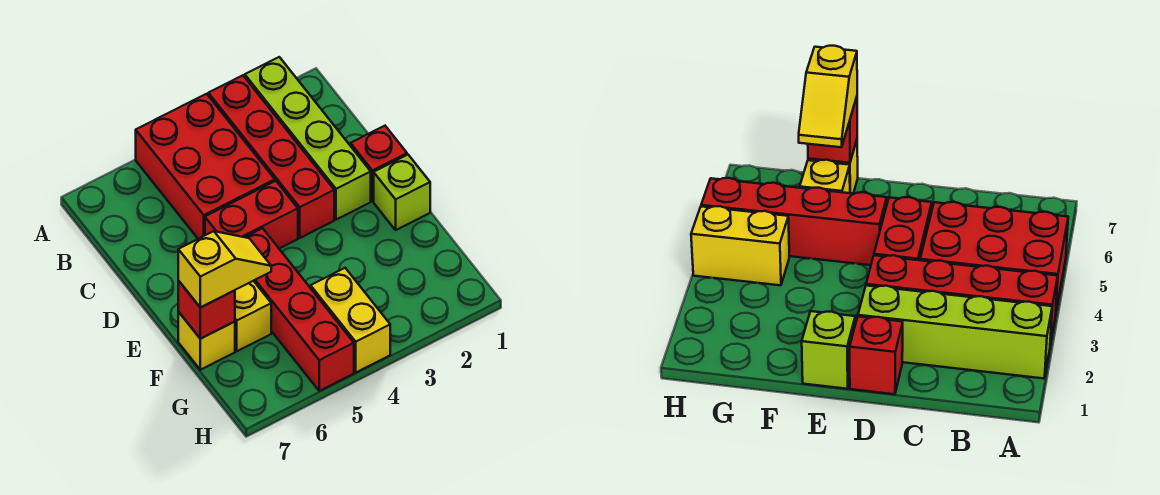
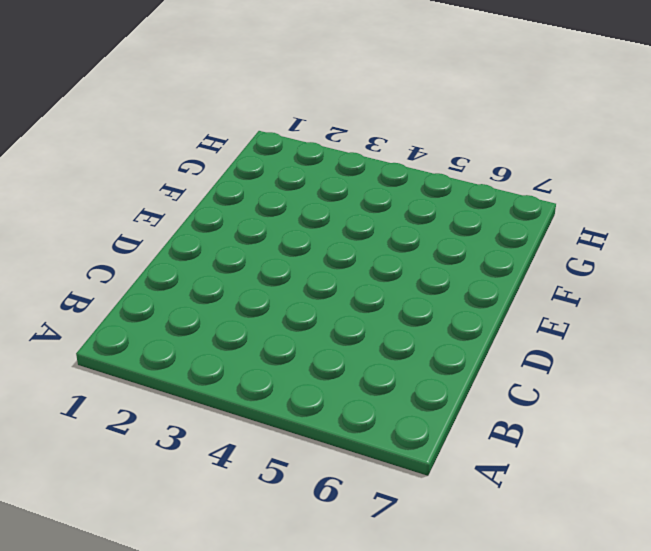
none -> lime brick A2:D2 level 1
none -> red brick A3:D3 level 1
none -> red brick A4:C5 level 1

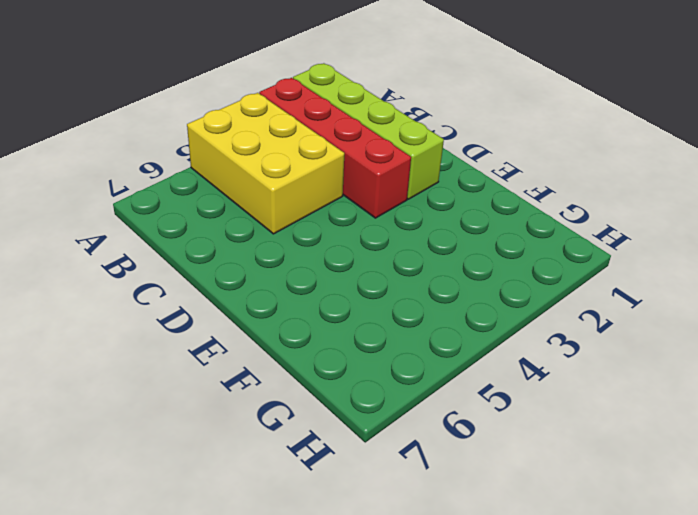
yellow brick A4:C5 level 1 -> red brick A4:C5 level 1
none -> red brick D1 level 1
none -> red brick D4:D5 level 1
none -> lime brick E1 level 1

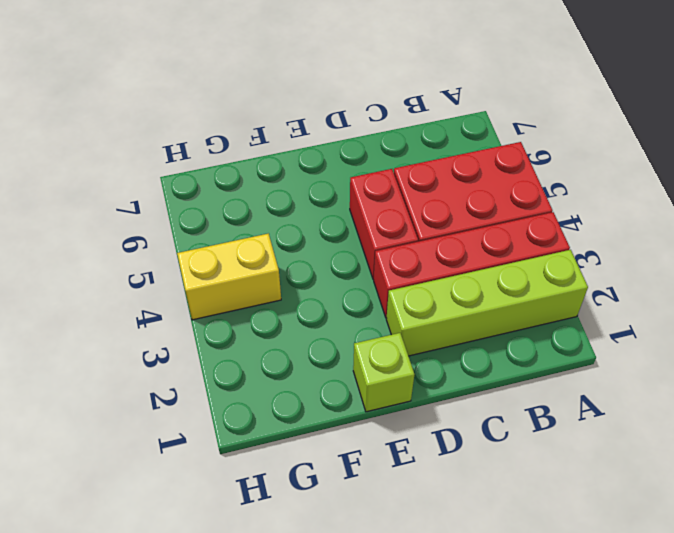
none -> red brick D1 level 1
none -> red brick E5:H5 level 1
none -> yellow brick F6 level 1

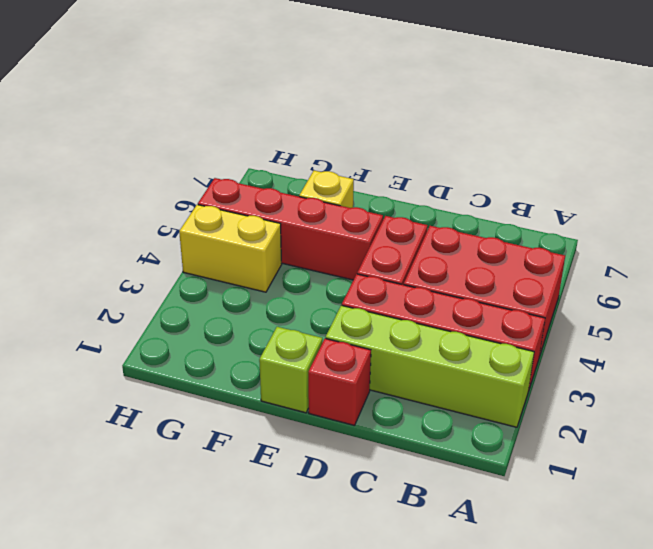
none -> yellow brick F7 level 1
none -> red brick F7 level 2
none -> yellow slope F6:F7 level 3 top 7

